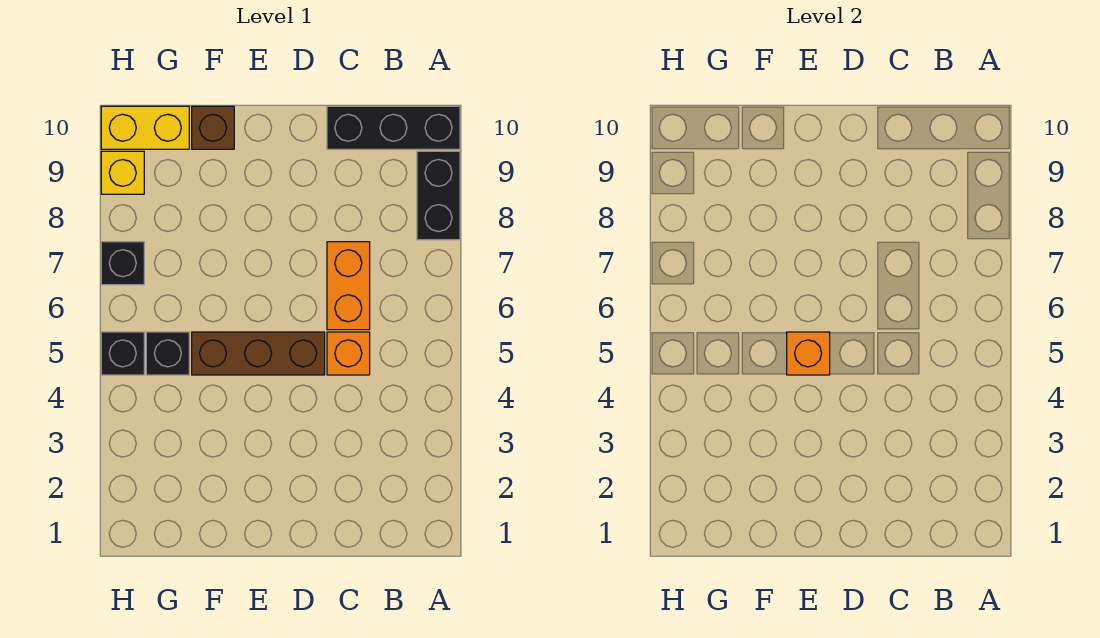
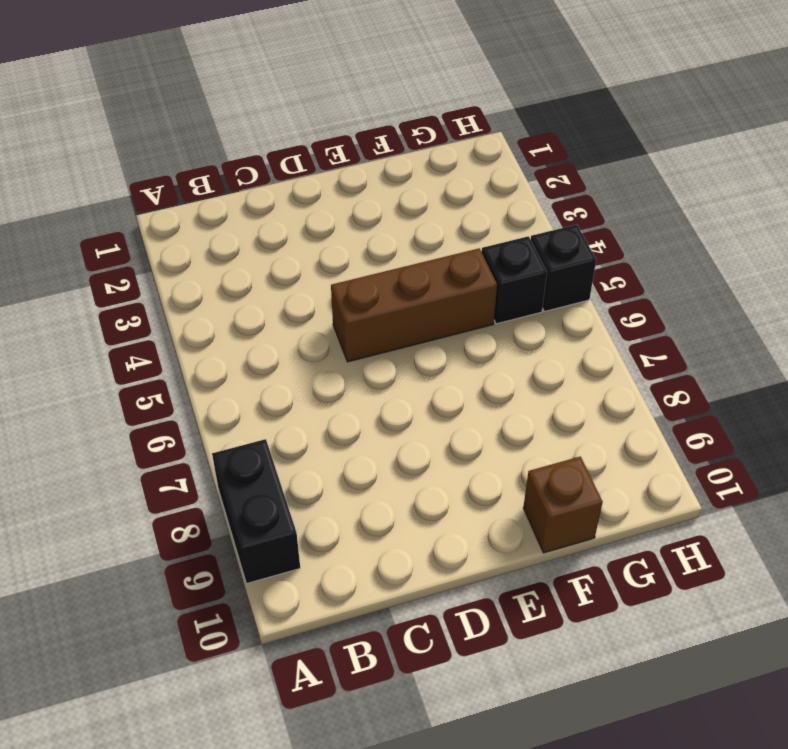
none -> black brick A10:C10 level 1
none -> orange brick C5 level 1
none -> orange brick C6:C7 level 1

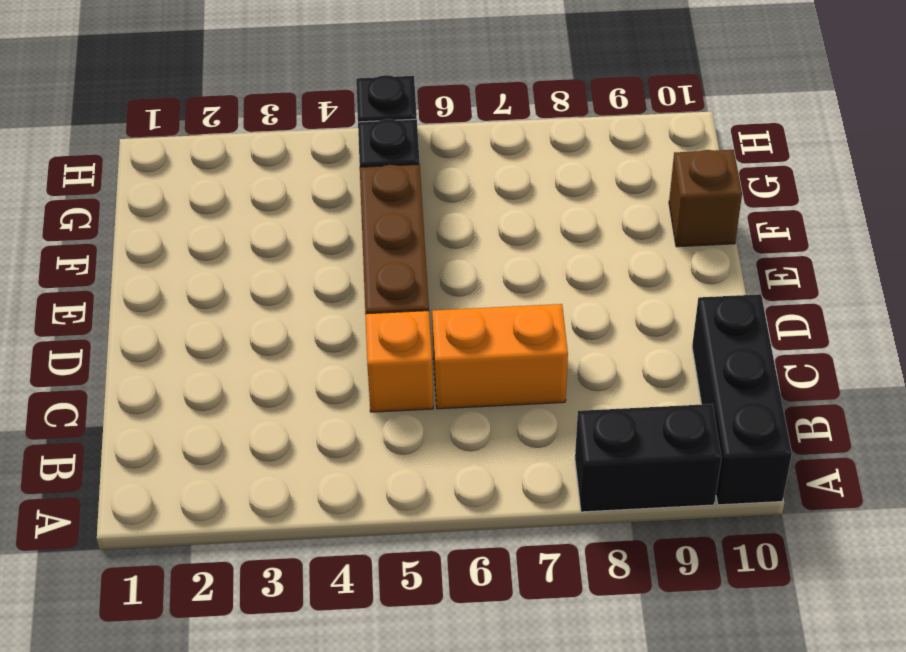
none -> yellow brick G10:H10 level 1
none -> black brick H7 level 1
none -> yellow brick H9 level 1

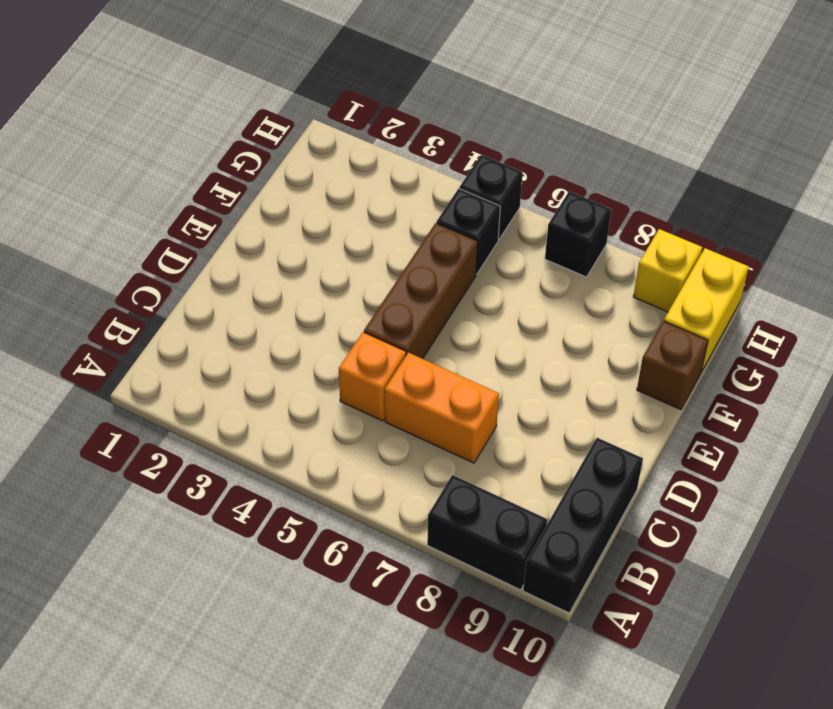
none -> orange brick E5 level 2

